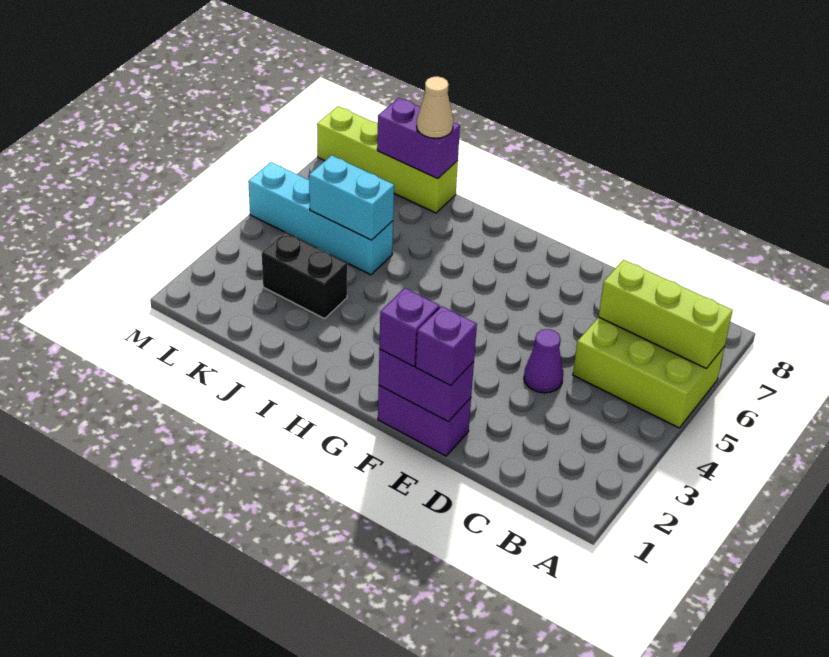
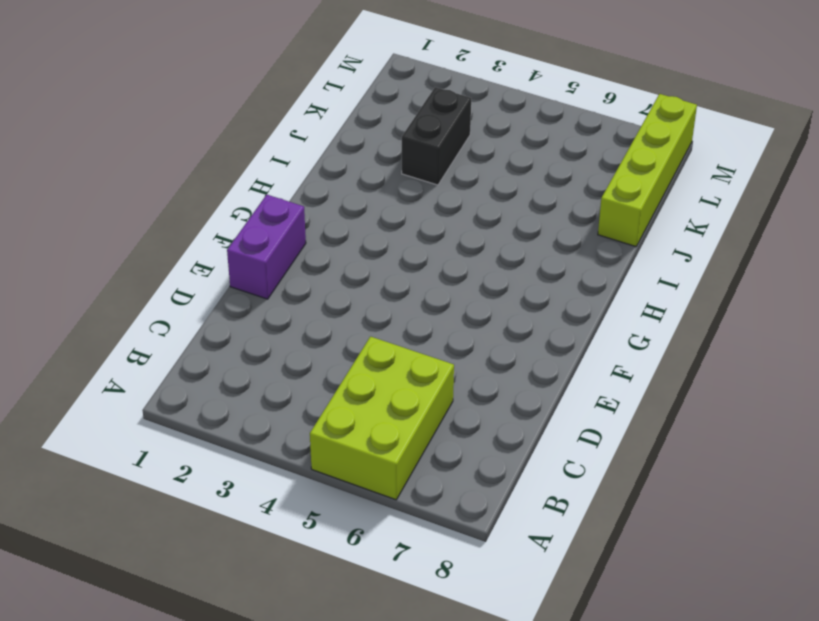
none -> purple cone D4 level 1
none -> cyan brick J5:M5 level 1
none -> lime brick A6:C6 level 2

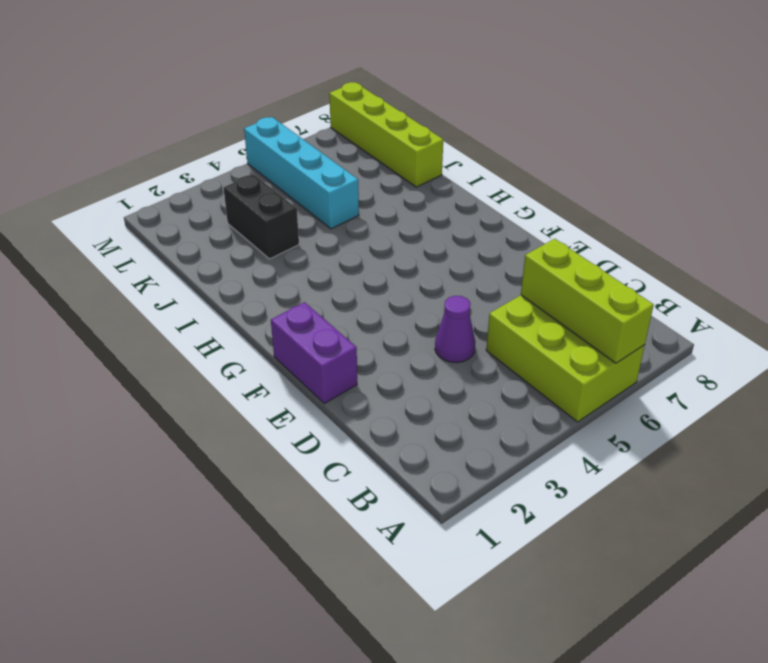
none -> purple brick E1:F1 level 2
none -> cyan brick J5:K5 level 2
none -> purple brick J8:K8 level 2

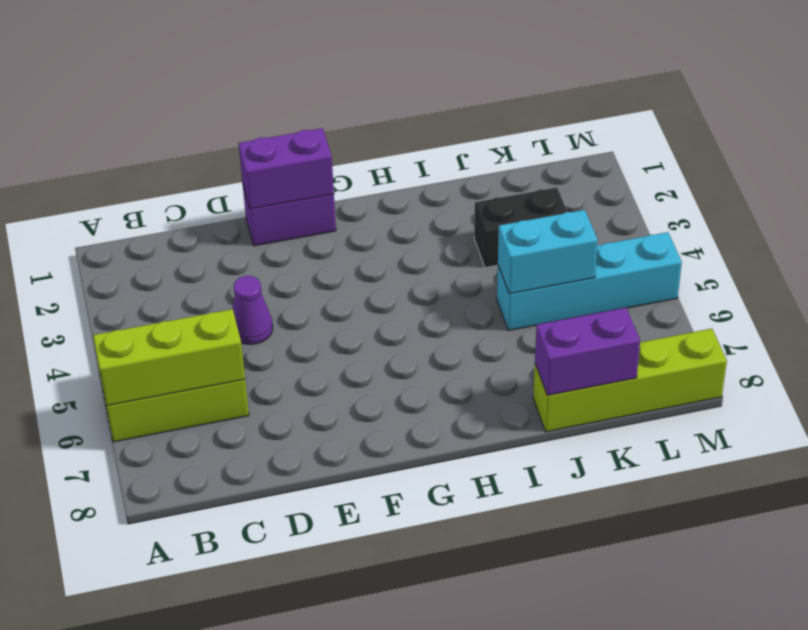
none -> purple brick E1 level 3
none -> purple brick F1 level 3
none -> tan cone J8 level 3

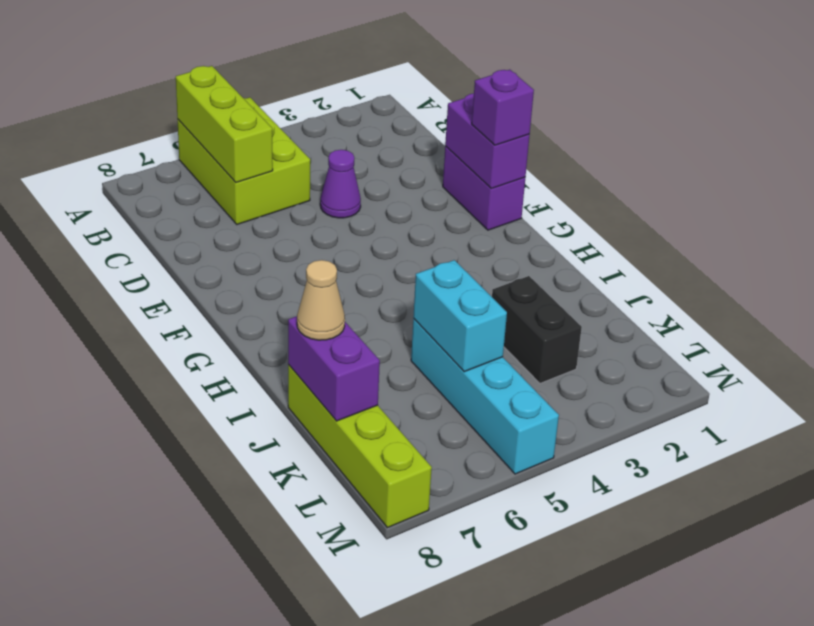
none -> purple brick E1 level 3

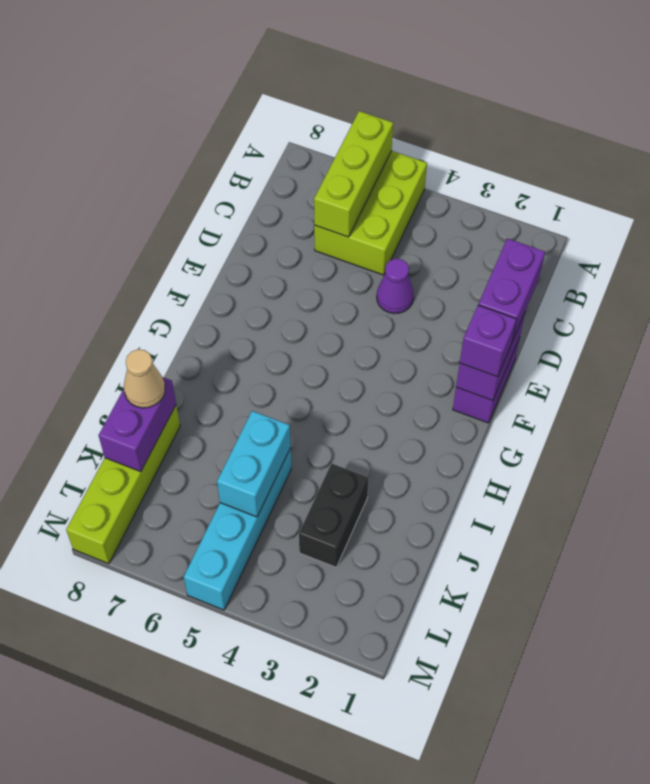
purple brick D1:E1 level 3 -> purple brick E1 level 3

